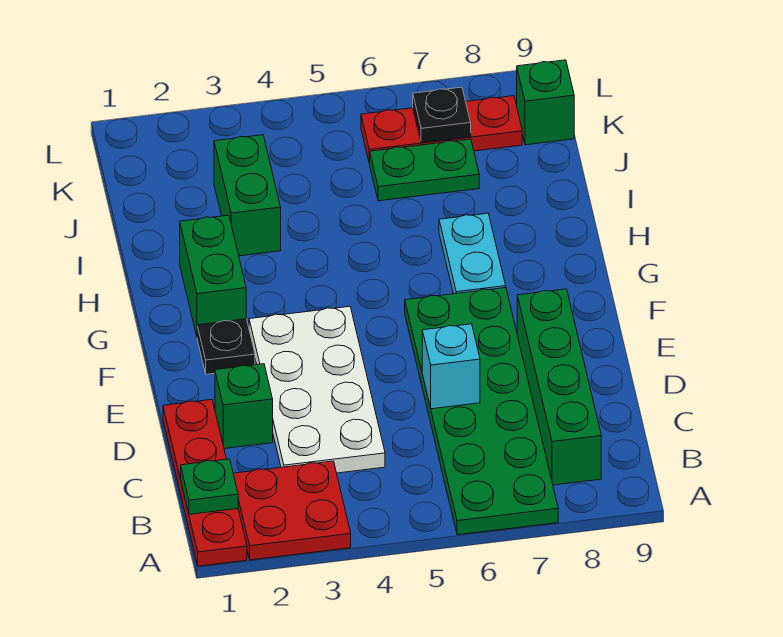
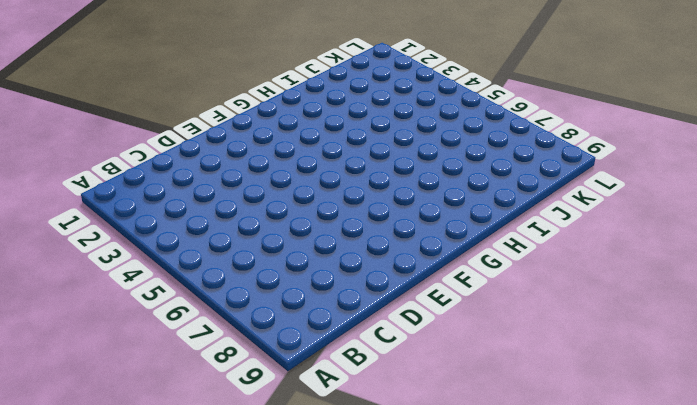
none -> red plate A1:D1 level 1
none -> red plate A2:B3 level 1
none -> green plate A6:F7 level 1

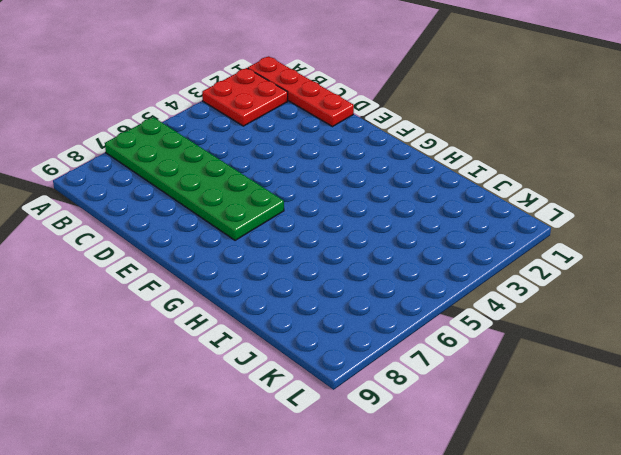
none -> green brick B8:E8 level 1
none -> white plate C3:F4 level 1
none -> green brick D2 level 1

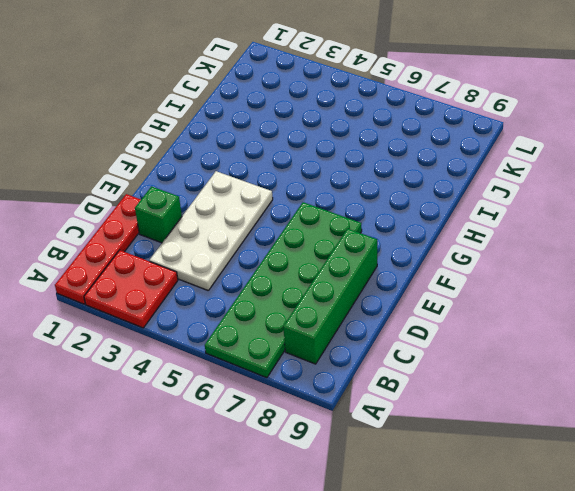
none -> black plate F2 level 1
none -> green brick G2:H2 level 1
none -> cyan plate G7:H7 level 1

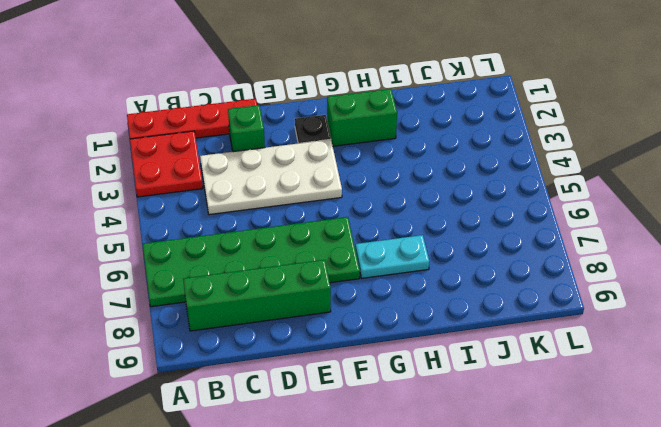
none -> green brick I3:J3 level 1
none -> green plate J6:J7 level 1
none -> red plate K6:K8 level 1

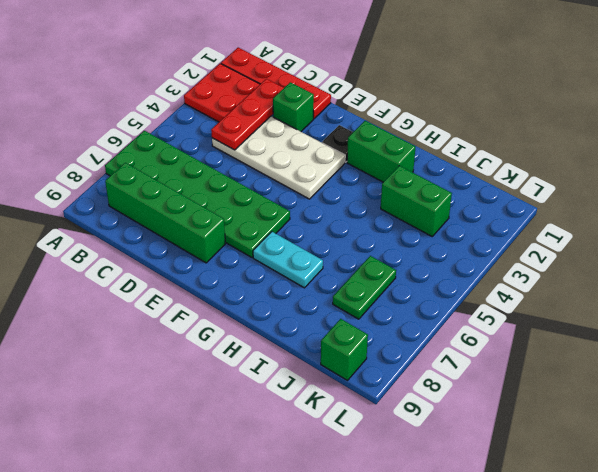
red plate C2:C4 level 2 -> red plate K6:K8 level 1
none -> green plate B1 level 2
none -> cyan brick D6 level 2
none -> black plate K7 level 2

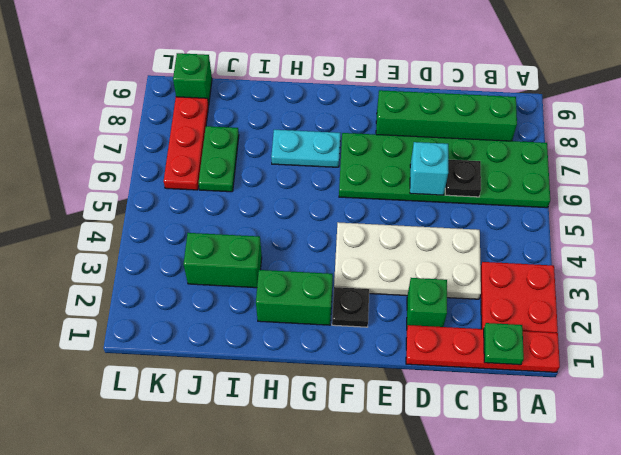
black plate C6 level 2 -> black plate K7 level 2

